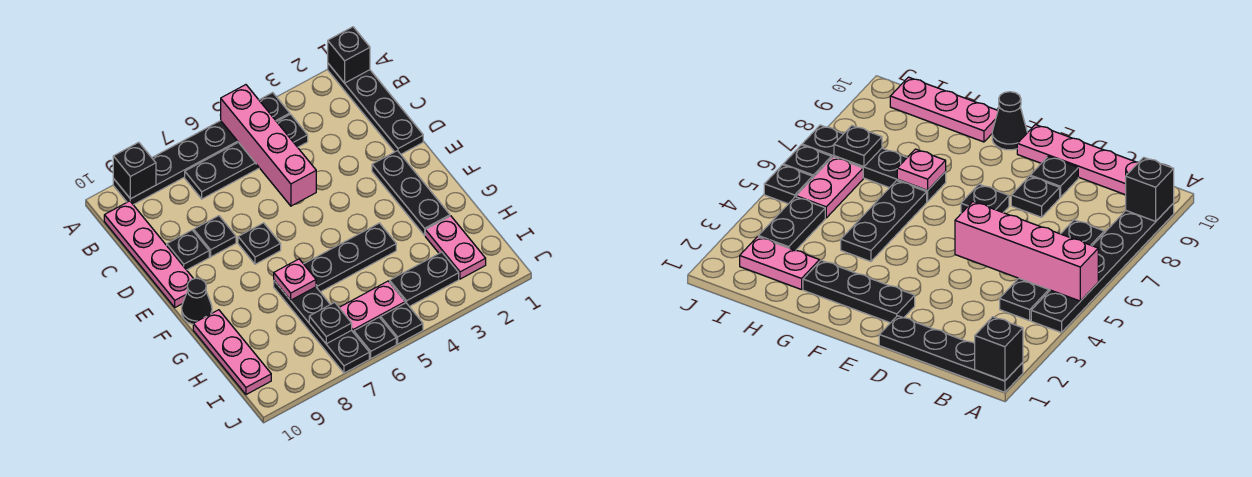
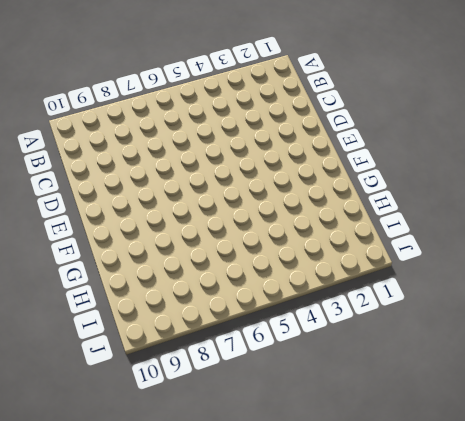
none -> black plate A1:D1 level 1
none -> black plate A4:A9 level 1
none -> black plate B4:B7 level 1

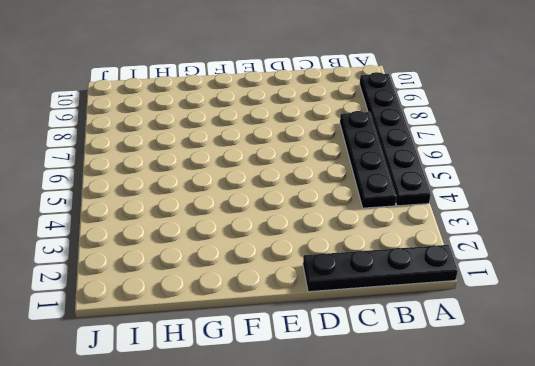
none -> pink plate B10:E10 level 1
none -> black plate D8 level 1
none -> black plate D9 level 1

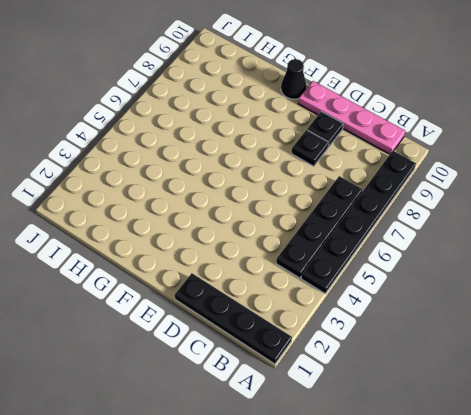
none -> black plate E2:G2 level 1
none -> black plate E7 level 1
none -> black plate G4:G6 level 1

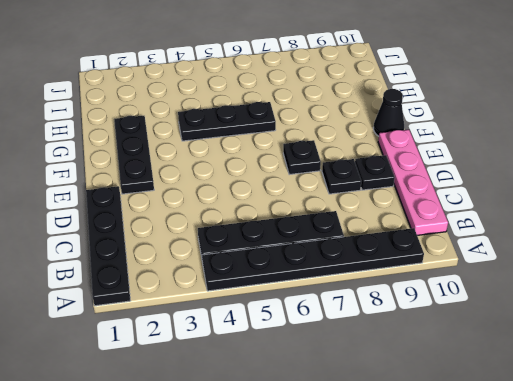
none -> black plate G7:J7 level 1
none -> pink plate G10:I10 level 1
none -> pink plate H2:I2 level 1

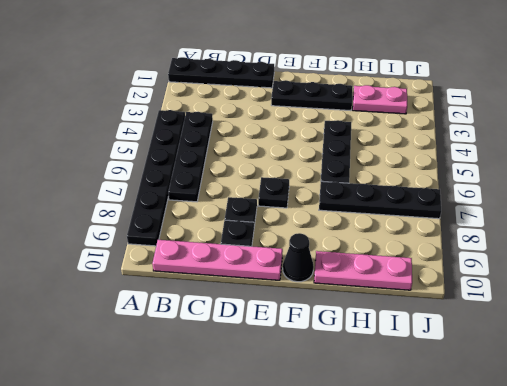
none -> black plate I3:I4 level 1
none -> pink plate I5:I6 level 1
none -> black plate J5 level 1

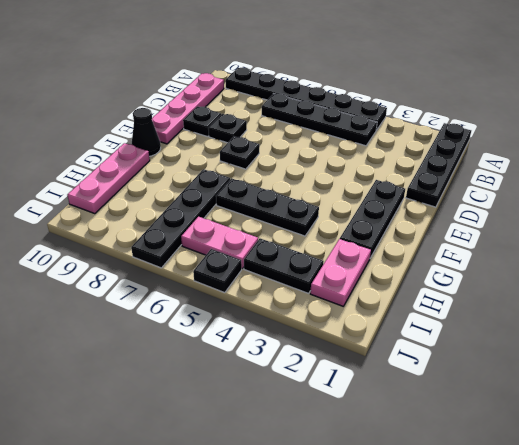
none -> black plate J6 level 1
none -> black brick A1 level 2
none -> pink brick A5:D5 level 2

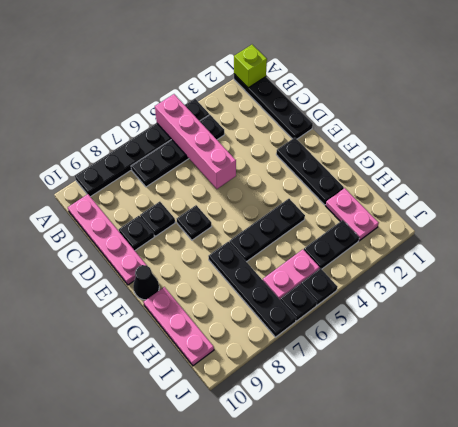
lime brick A1 level 2 -> black brick A1 level 2
none -> black brick A9 level 2
none -> pink plate G7 level 2
none -> black plate I7 level 2

